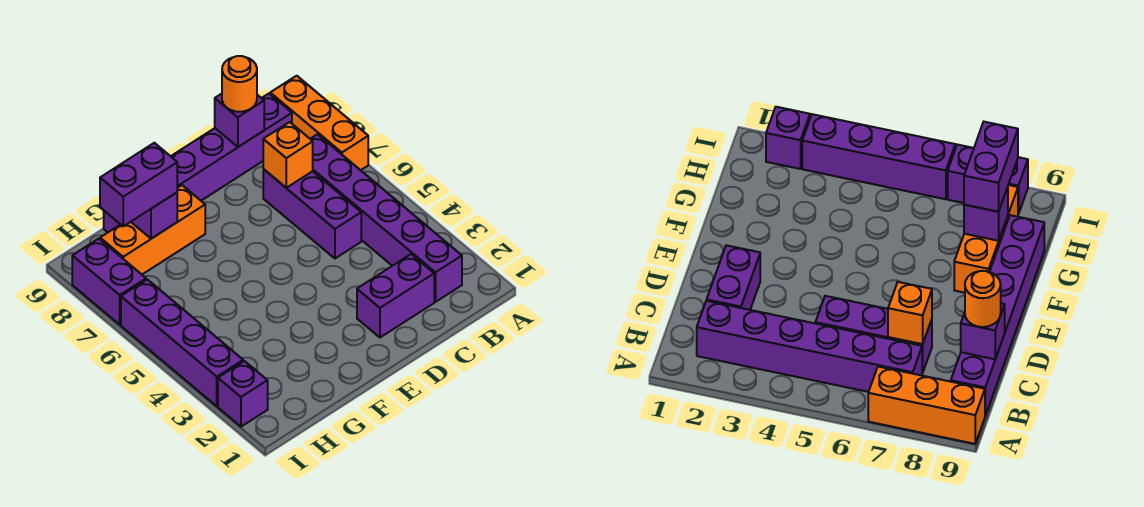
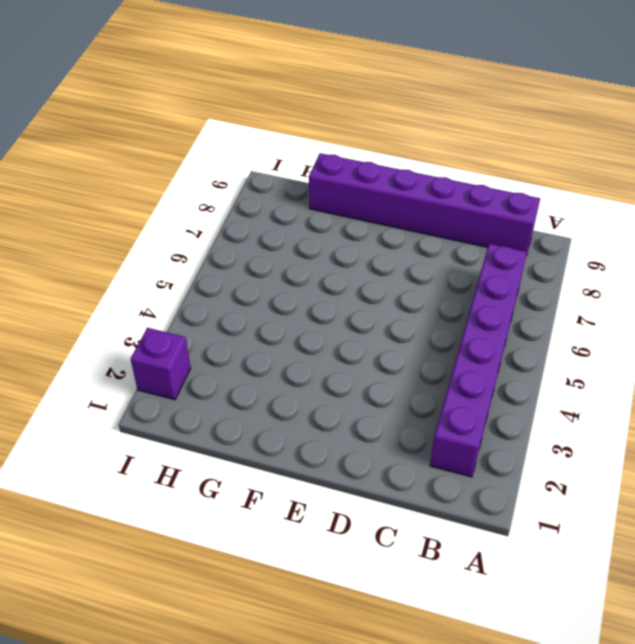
none -> orange brick A7:A9 level 1
none -> purple brick C2:D2 level 1
none -> purple brick C5:C7 level 1

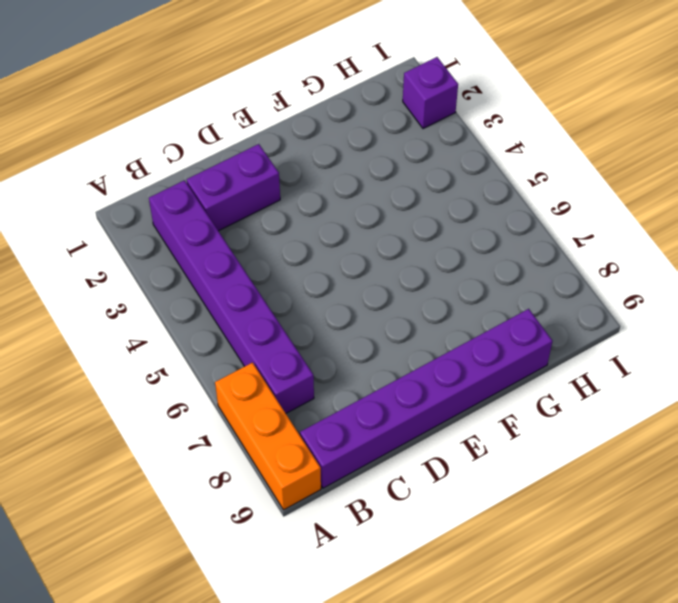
none -> purple brick C5:C7 level 1
none -> orange brick F8:H8 level 1
none -> purple brick I3:I6 level 1

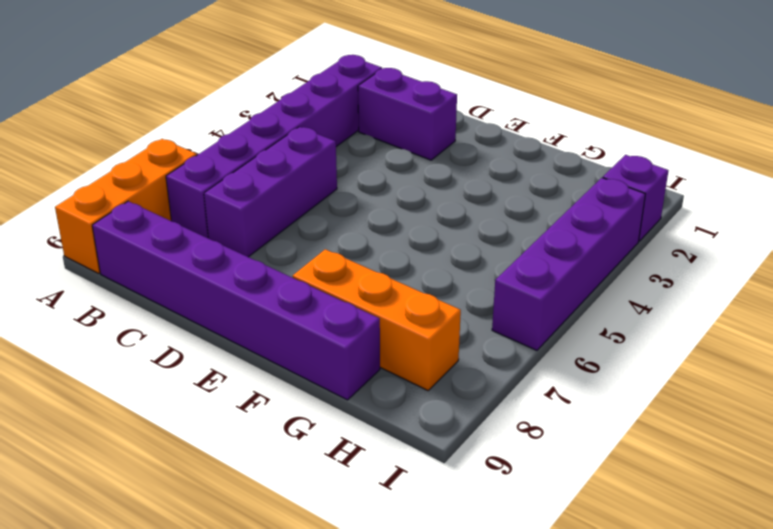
none -> purple brick I7:I8 level 1
none -> orange brick C7 level 2
none -> purple brick C9 level 2

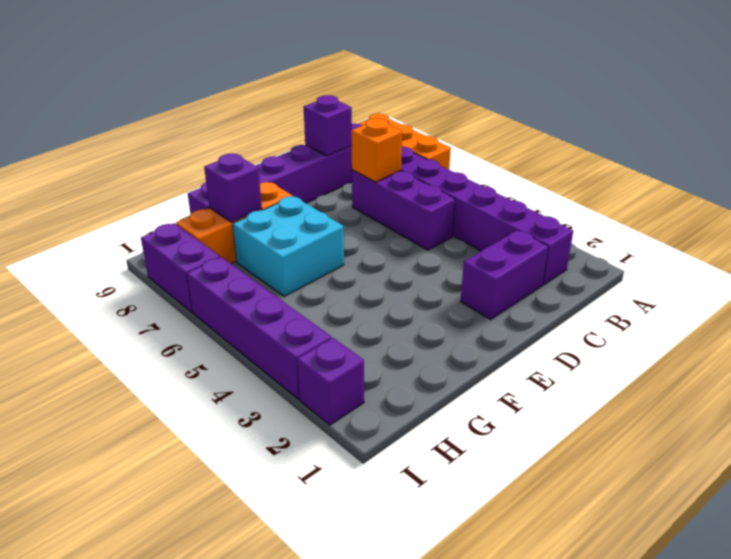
cyan brick F6:G7 level 1 -> none
none -> orange round brick C9 level 3
none -> purple brick G8:H8 level 3

